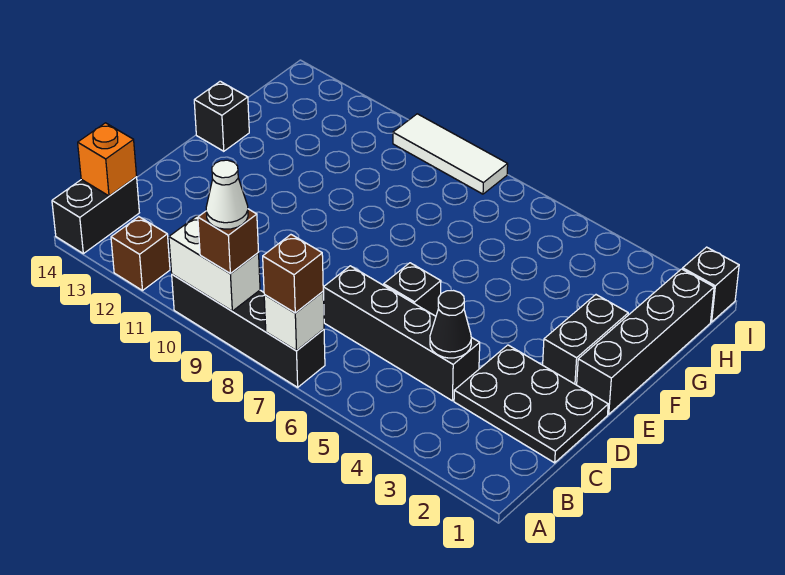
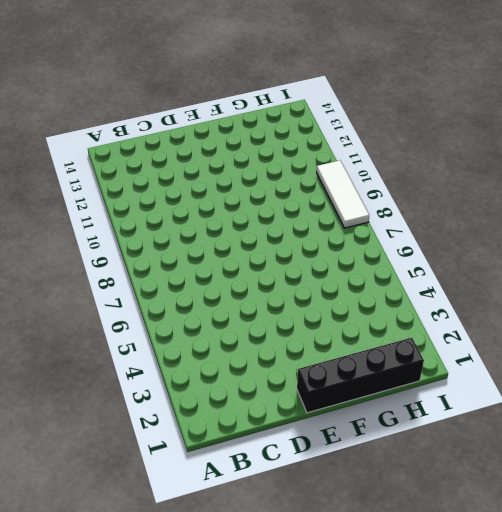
none -> black brick A7:A10 level 1
none -> brown brick A12 level 1
none -> black brick A14:B14 level 1

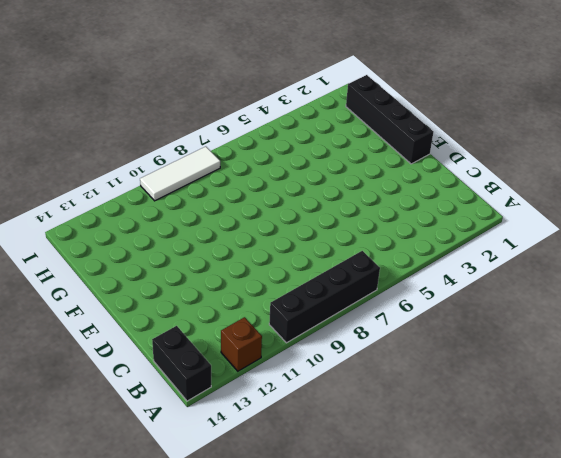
none -> black plate C1:D3 level 1
none -> black brick C4:C7 level 1
none -> black brick D6 level 1

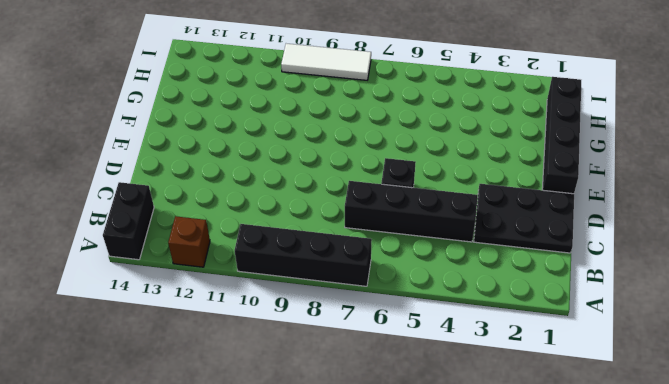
none -> black brick E2:F2 level 1
none -> black brick F14 level 1
none -> black brick I1 level 1

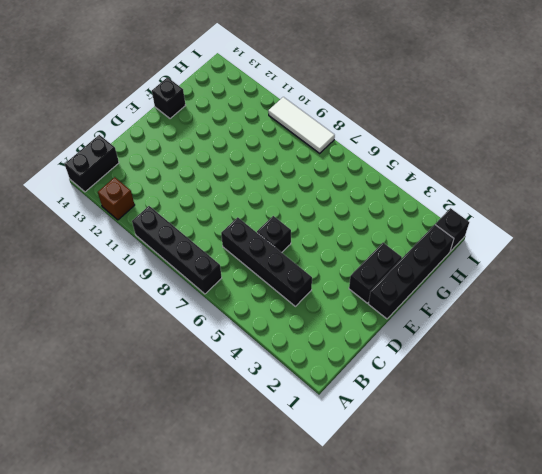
none -> black plate C1:D3 level 1
none -> white brick A7 level 2
none -> white brick A9:A10 level 2

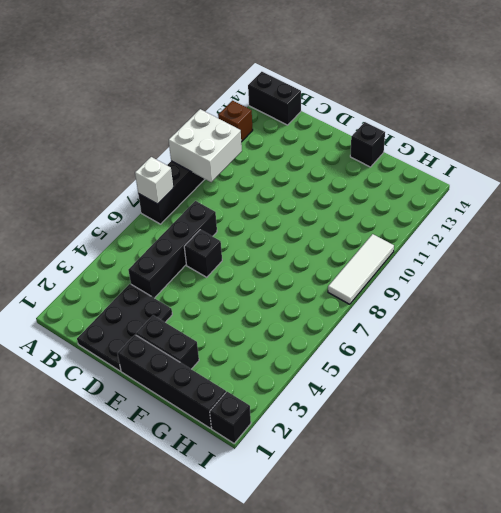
white brick A9:B10 level 2 -> white brick A9:A10 level 2
none -> orange brick B14 level 2
none -> black cone C4 level 2
none -> brown brick A7 level 3

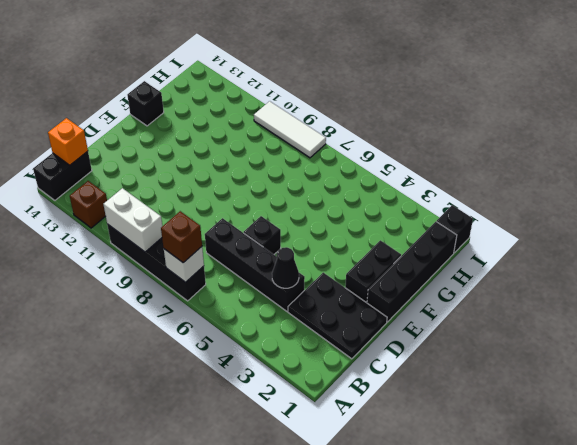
none -> brown brick A9 level 3
none -> white cone A9 level 4

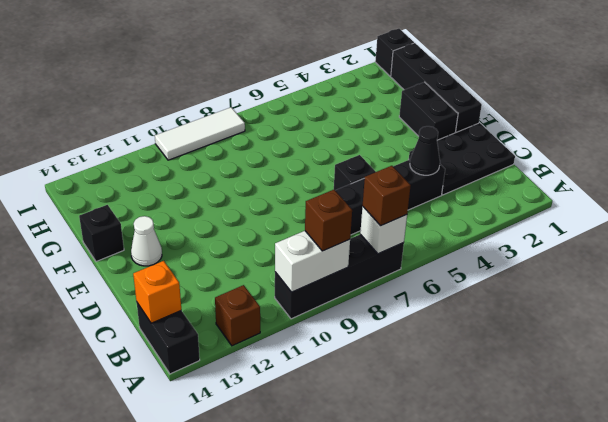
white cone E13 level 1 -> white cone A9 level 4

